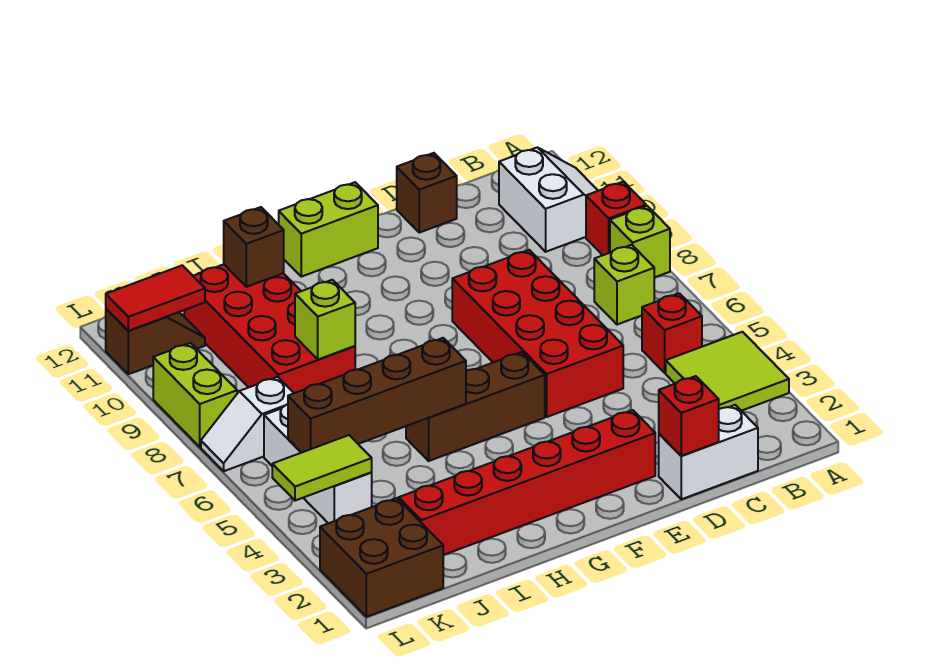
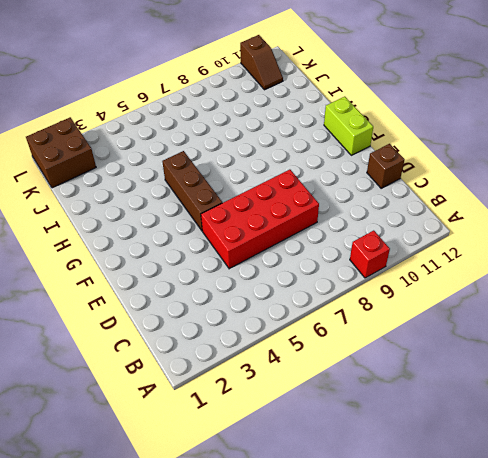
none -> lime tile A3:B4 level 1
none -> lime brick A8 level 1
none -> white slope A10:B11 level 1 top B

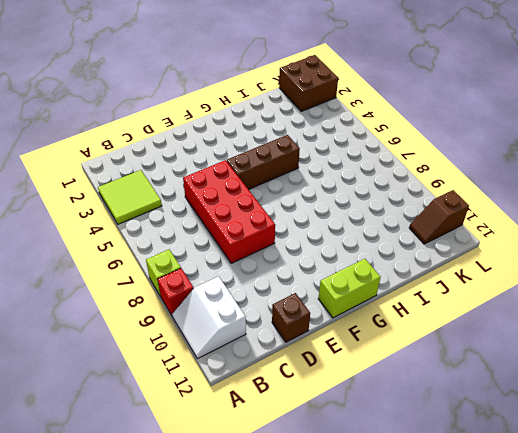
none -> red brick B5 level 1
none -> lime brick B7 level 1
none -> white brick C1:D1 level 1

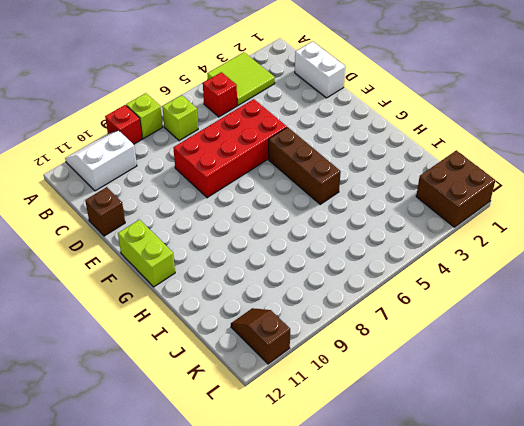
none -> red brick E2:J2 level 1
none -> red brick I8:J11 level 1
none -> white brick K4:K6 level 1

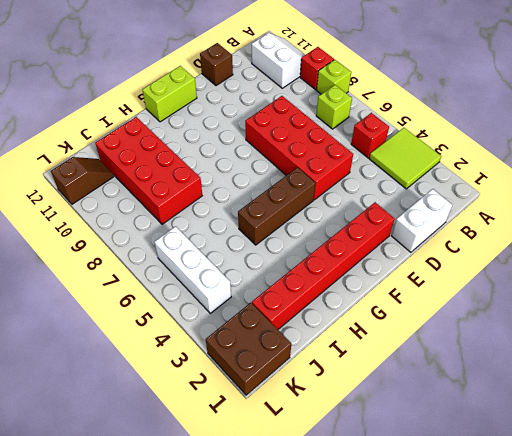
none -> white slope K7:L7 level 1 top K
none -> lime brick L8:L9 level 1
none -> red brick D1 level 2

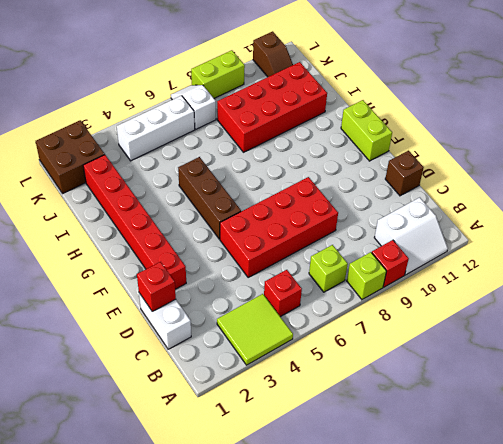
none -> brown brick H5:K5 level 2
none -> lime brick I8 level 2
none -> brown brick I11 level 2

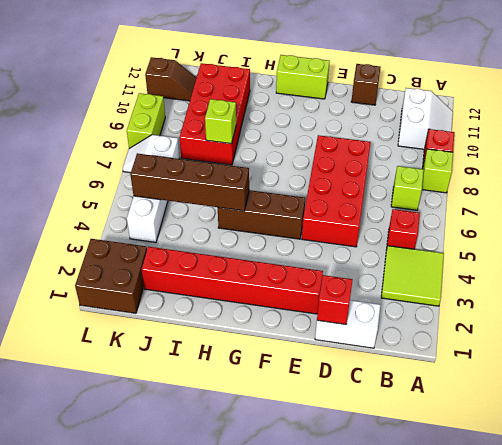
none -> brown brick I11 level 2
none -> lime tile K4:L4 level 2
none -> red tile K11:L11 level 2

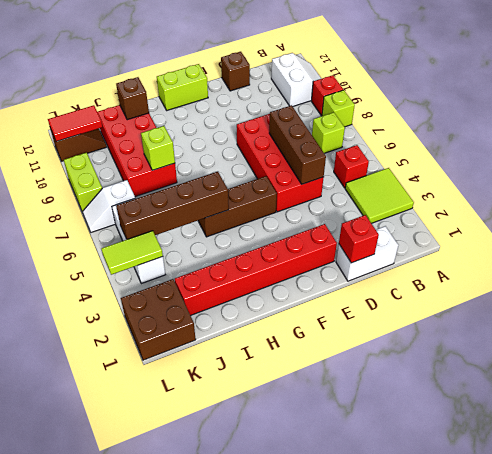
brown brick D5:D7 level 2 -> none

